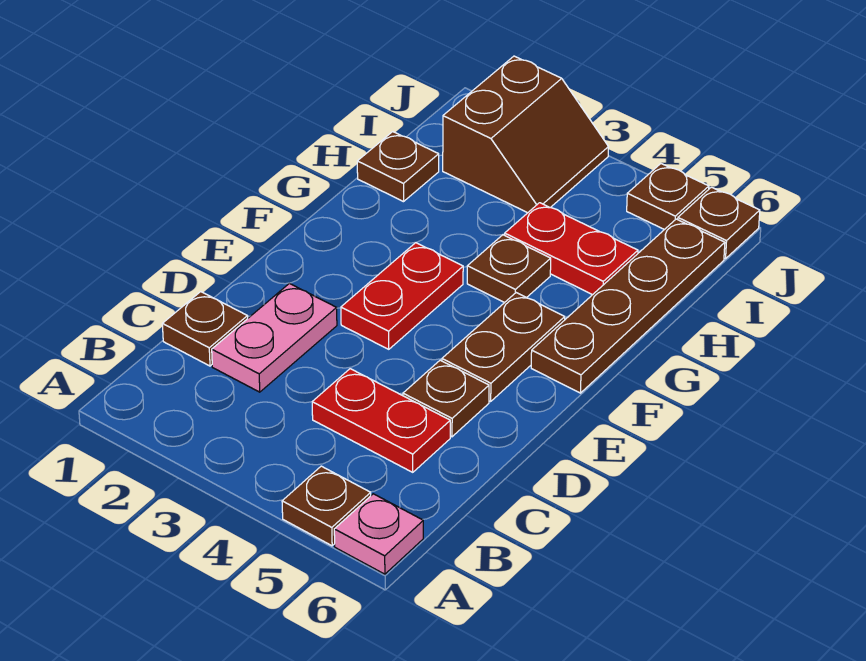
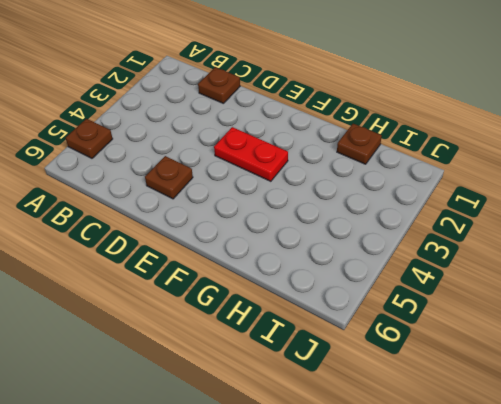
none -> pink plate A6 level 1
none -> pink plate C2:D2 level 1
none -> red plate C4:C5 level 1

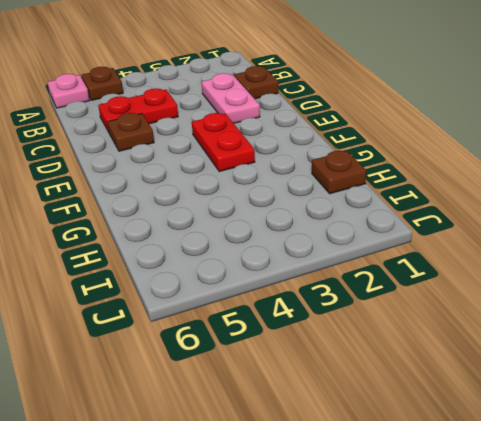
none -> brown plate E5:F5 level 1
none -> brown plate F6:I6 level 1
none -> brown plate G4 level 1

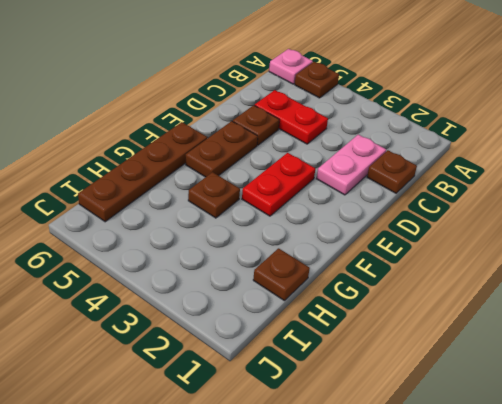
none -> red plate H4:H5 level 1
none -> brown slope I2:J3 level 1 top 2
none -> brown plate J5 level 1

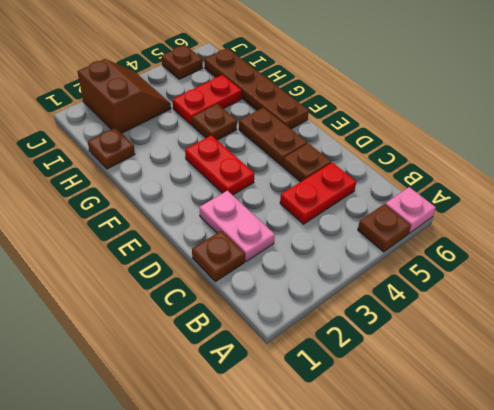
none -> brown plate J6 level 1

